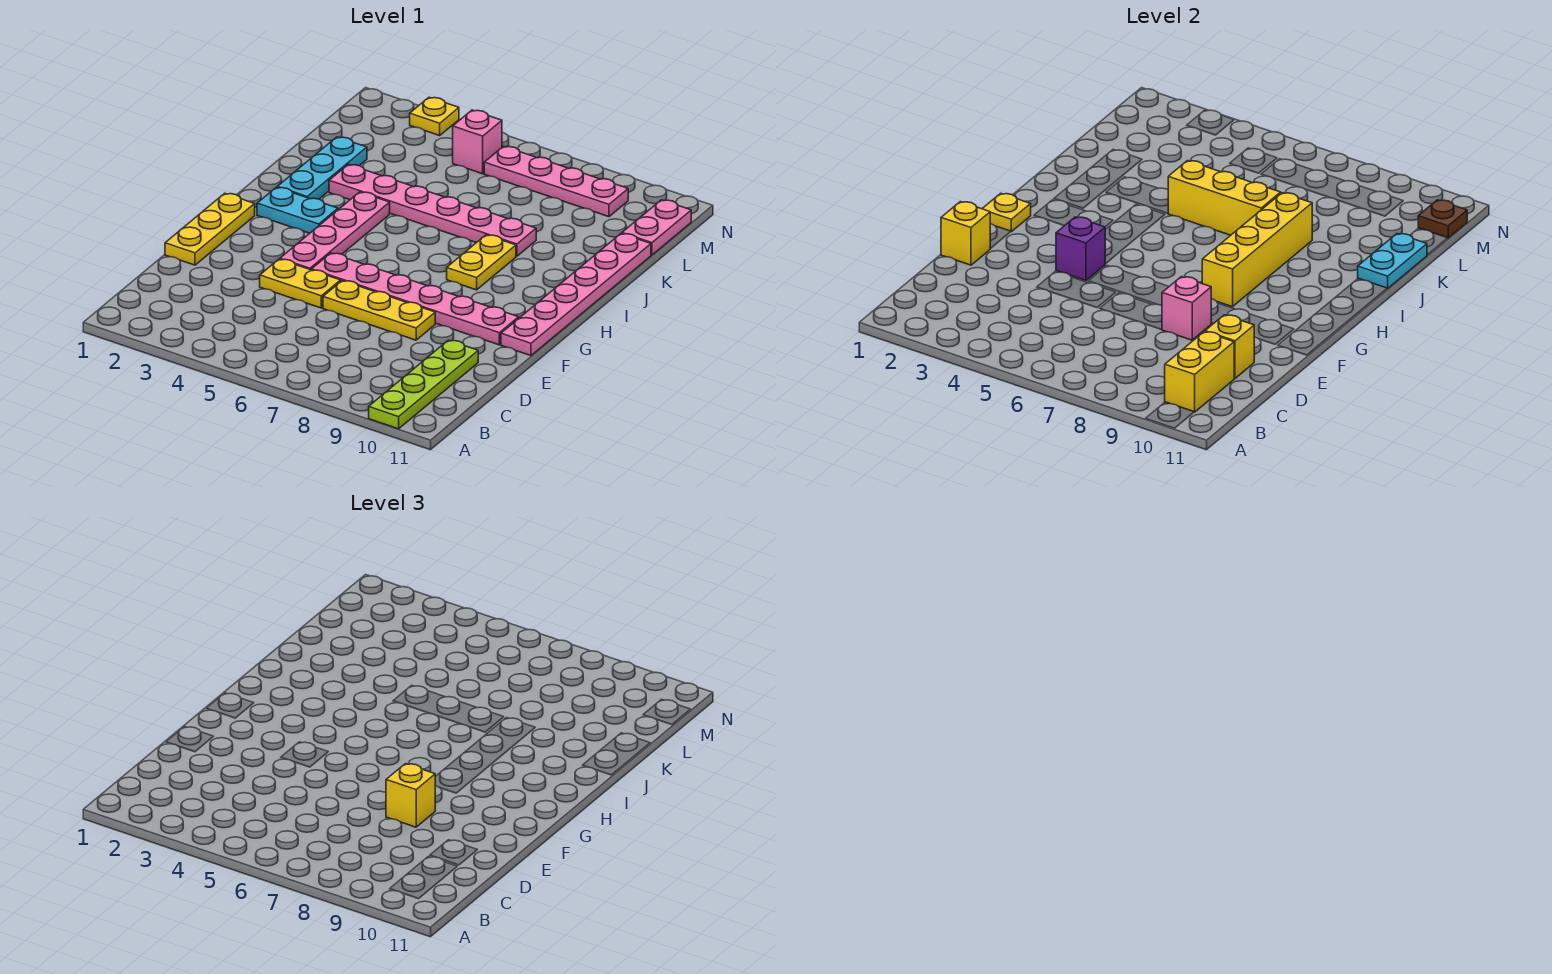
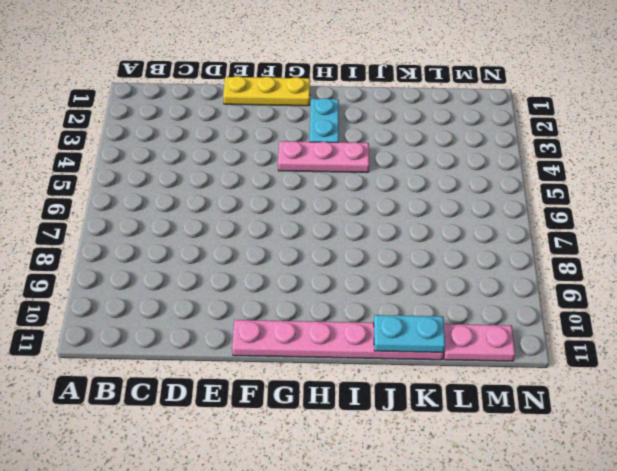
pink plate G4:I4 level 1 -> pink plate F4:I4 level 1
none -> lime plate A10:D10 level 1
none -> yellow plate E4:E5 level 1
none -> yellow plate E6:E8 level 1

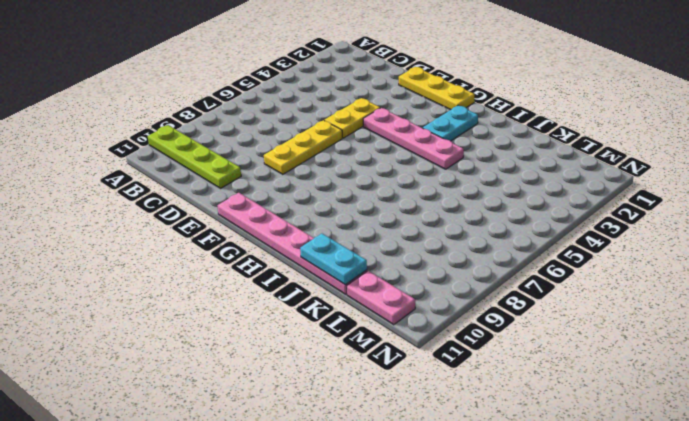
none -> pink plate F5:F10 level 1
none -> yellow plate H8:I8 level 1
none -> cyan plate I2:K2 level 1

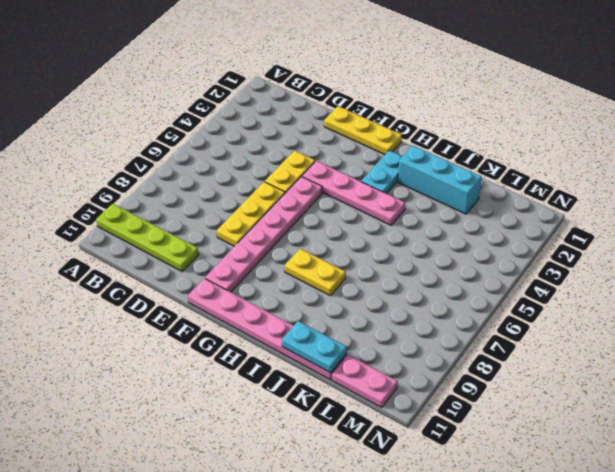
cyan brick I2:K2 level 1 -> cyan plate I2:K2 level 1
none -> pink plate J3:J8 level 1
none -> pink brick M5 level 1
none -> pink plate M6:M9 level 1

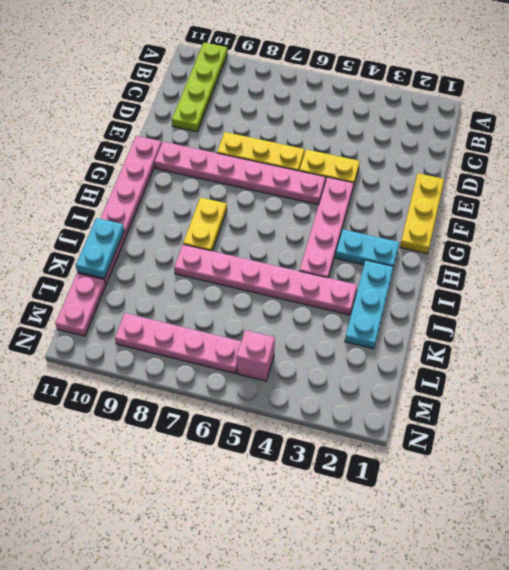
none -> yellow plate N3 level 1
none -> yellow brick B10:C10 level 2
none -> yellow brick D10 level 2

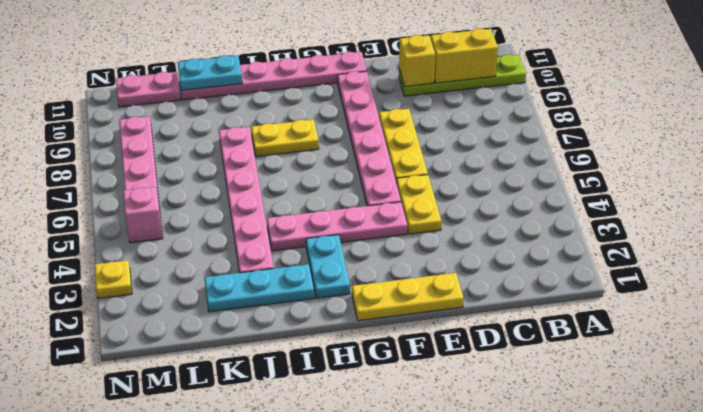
none -> yellow brick E1 level 2
none -> pink brick E8 level 2
none -> purple brick F4 level 2

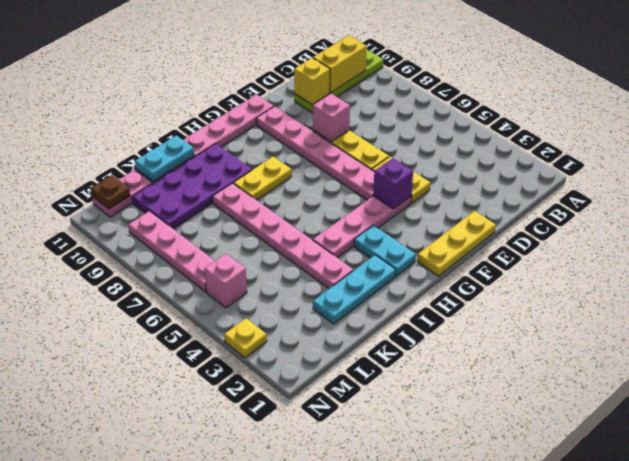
purple plate I9:L10 level 1 -> none
none -> yellow brick E1 level 2
none -> yellow plate G1 level 2
none -> yellow brick G8:J8 level 2

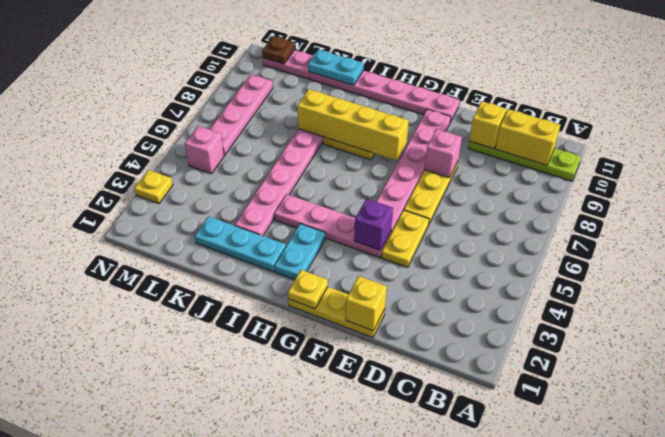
none -> yellow brick J5:J7 level 2
none -> yellow brick E8 level 3

